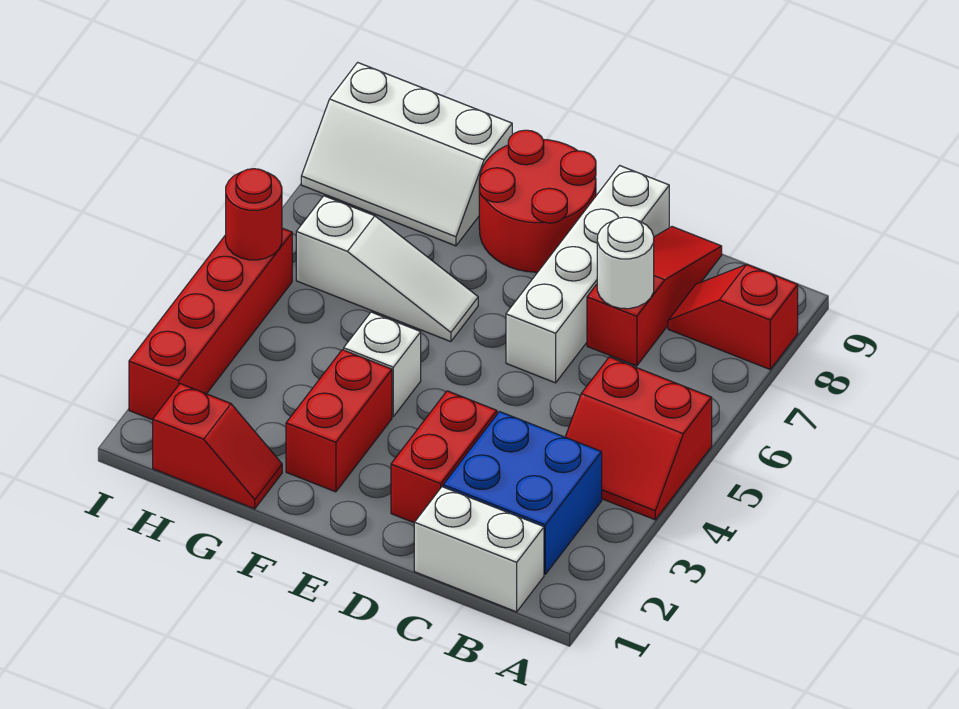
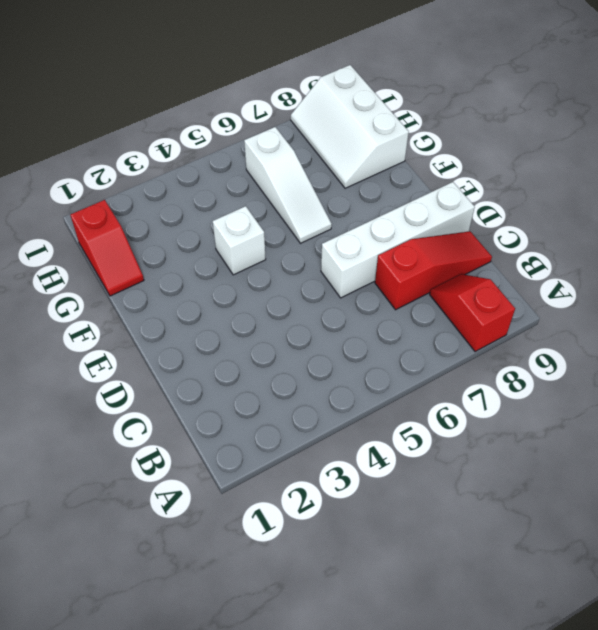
none -> red slope A4:B5 level 1 top 5
none -> white brick B1:C1 level 1
none -> blue brick B2:C3 level 1

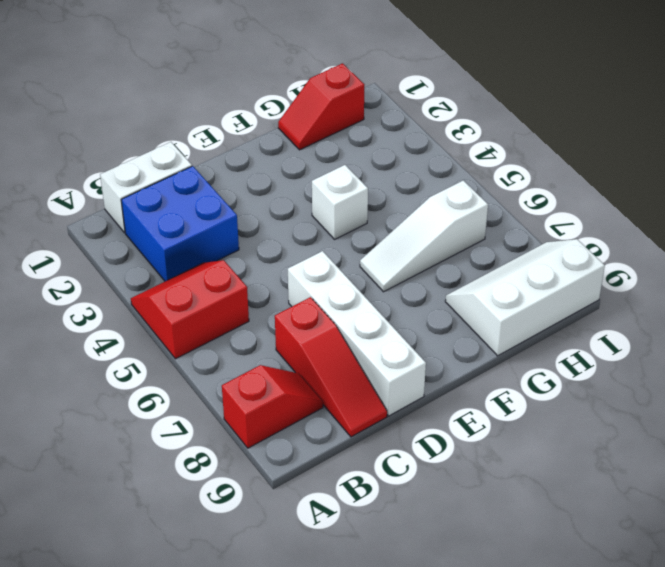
none -> red brick D2:D3 level 1
none -> red round brick E8:F9 level 1
none -> red brick F2:F3 level 1

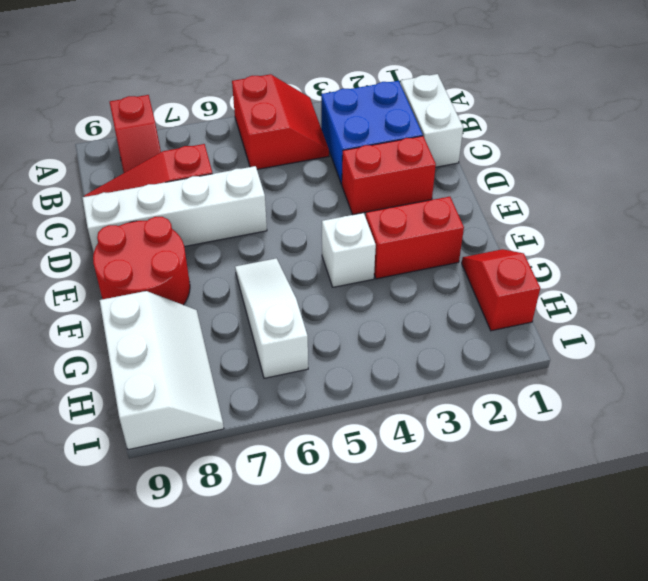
none -> red brick I2:I5 level 1
none -> white round brick C7 level 2
none -> red round brick I5 level 2

